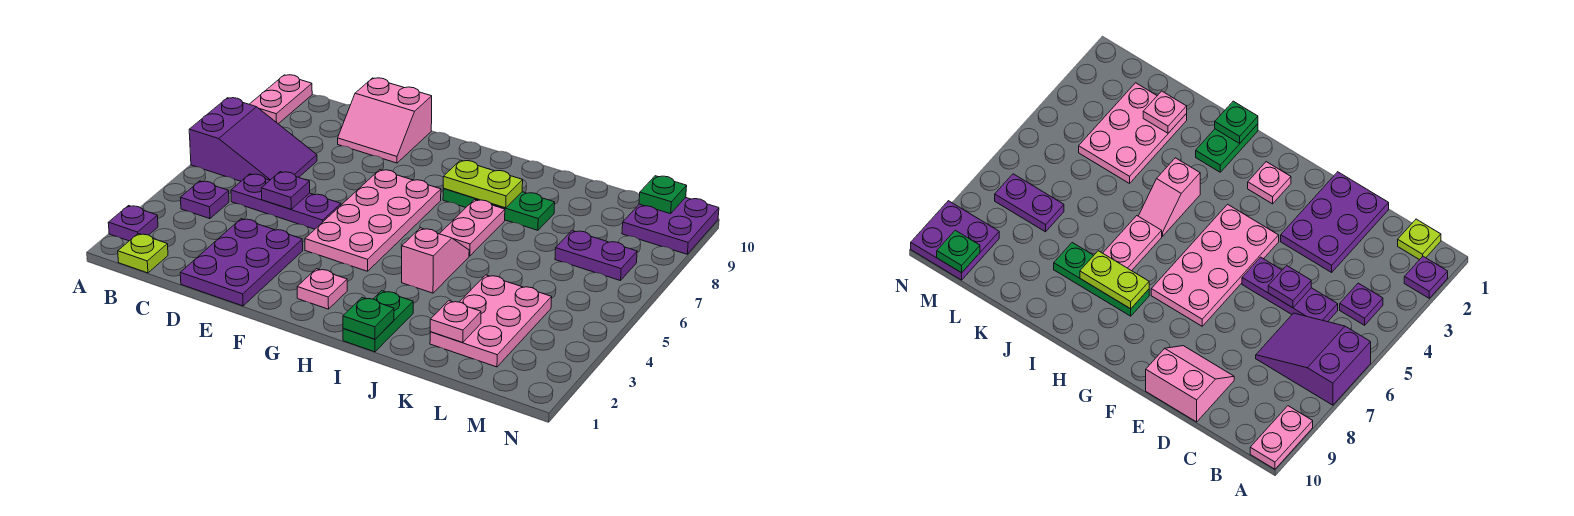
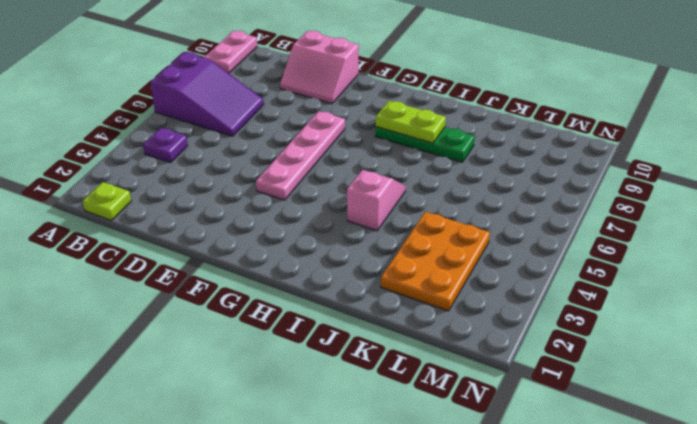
pink plate F4:F7 level 1 -> pink plate F4:G7 level 1
orange plate K2:L4 level 1 -> pink plate K2:L4 level 1
none -> purple plate A2 level 1
none -> purple plate C5:E5 level 1
none -> purple plate D1:E3 level 1

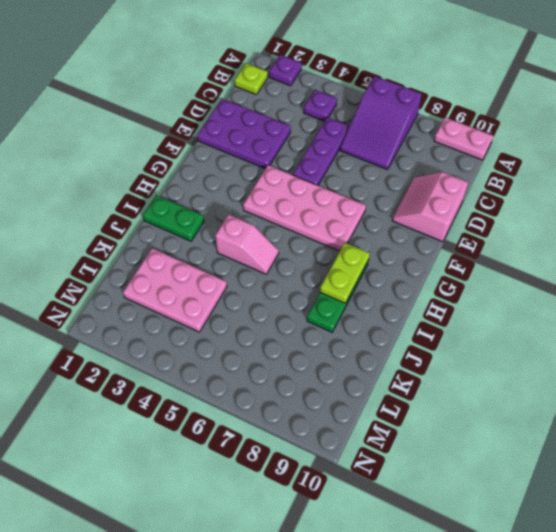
none -> pink plate G2 level 1
none -> pink plate I6:I7 level 1
none -> purple plate L7:M7 level 1

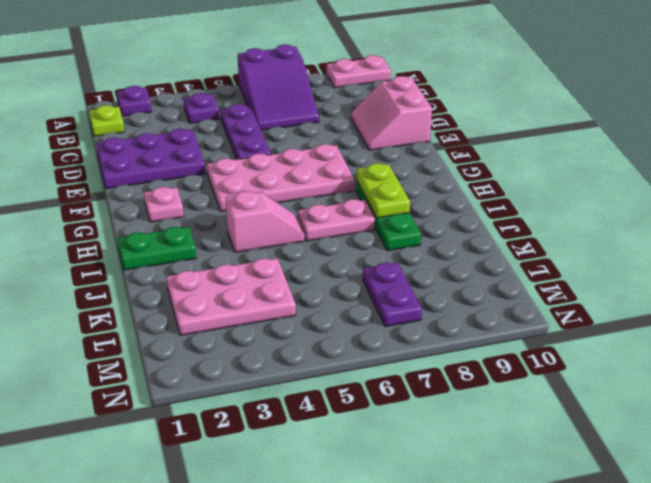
none -> purple plate M9:N10 level 1
none -> purple plate D5 level 2
none -> green plate I1 level 2

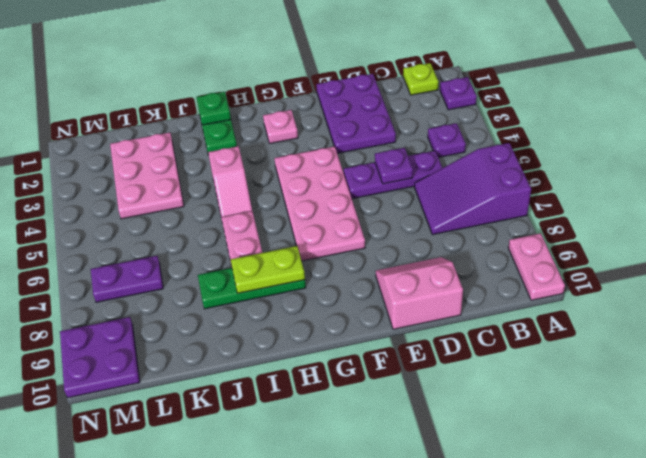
none -> pink plate K2 level 2
none -> green plate M10 level 2

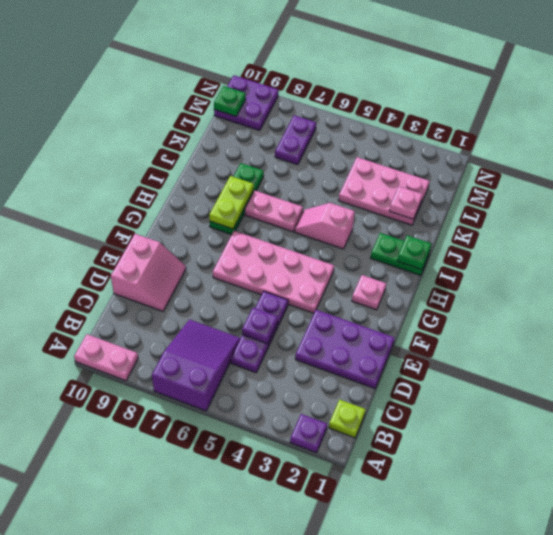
none -> purple plate B4 level 1

